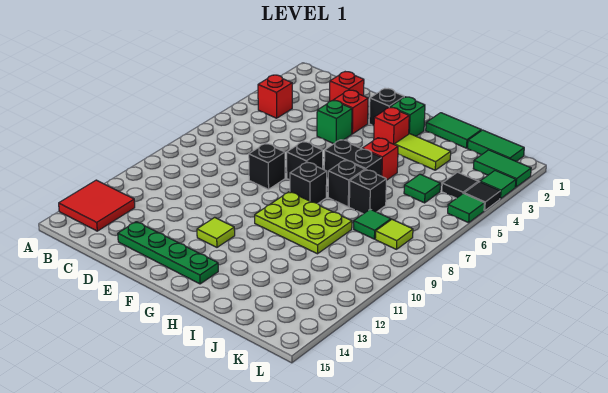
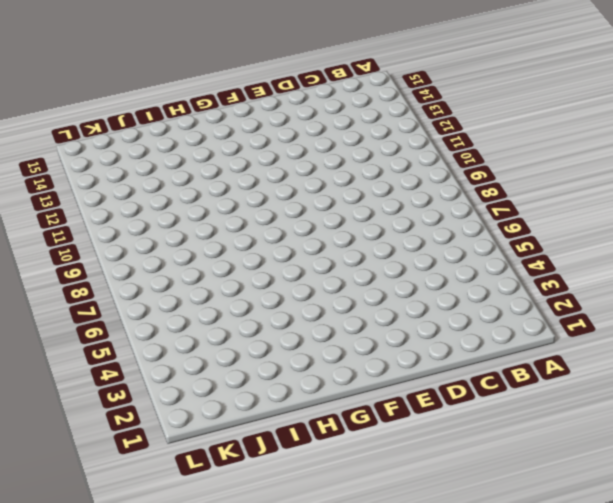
none -> red tile A13:B14 level 1
none -> red brick B4 level 1
none -> red brick D2 level 1

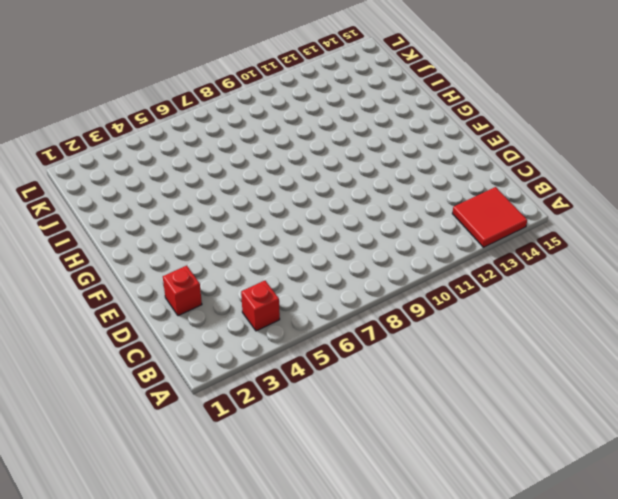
none -> green plate D14:G14 level 1
none -> red brick E3 level 1
none -> green brick E4 level 1

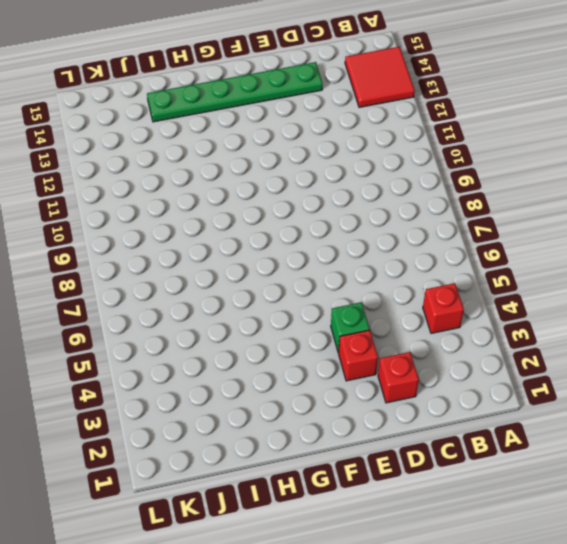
green plate D14:I14 level 1 -> green plate D14:G14 level 1
none -> black brick E8 level 1
none -> black brick F2 level 1
none -> black brick F7 level 1

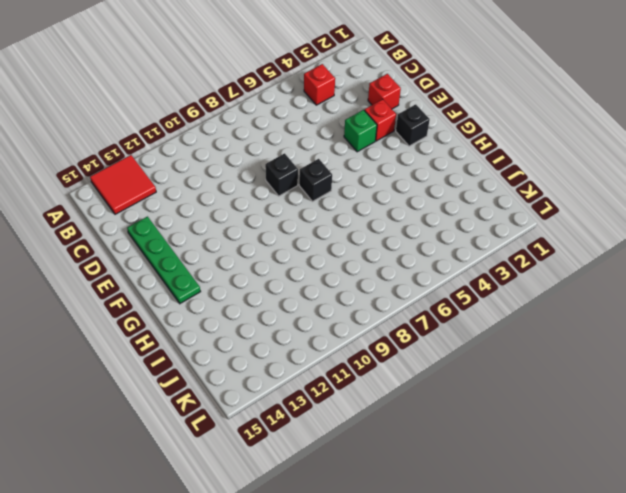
none -> lime tile F12 level 1
none -> green brick G2 level 1
none -> red brick G3 level 1

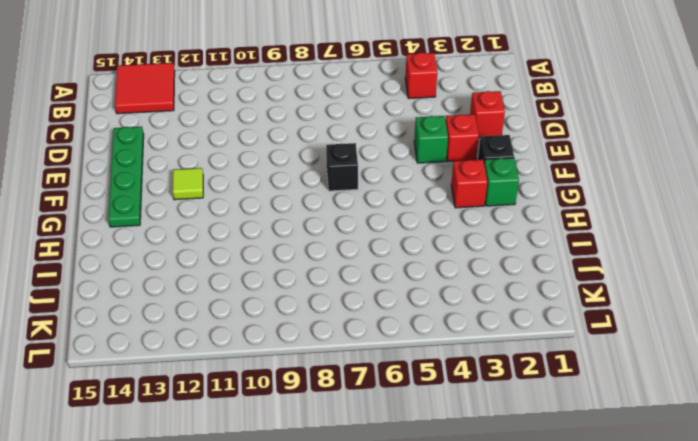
none -> black brick E8 level 1
none -> black brick G6:H6 level 1
none -> black brick G8 level 1

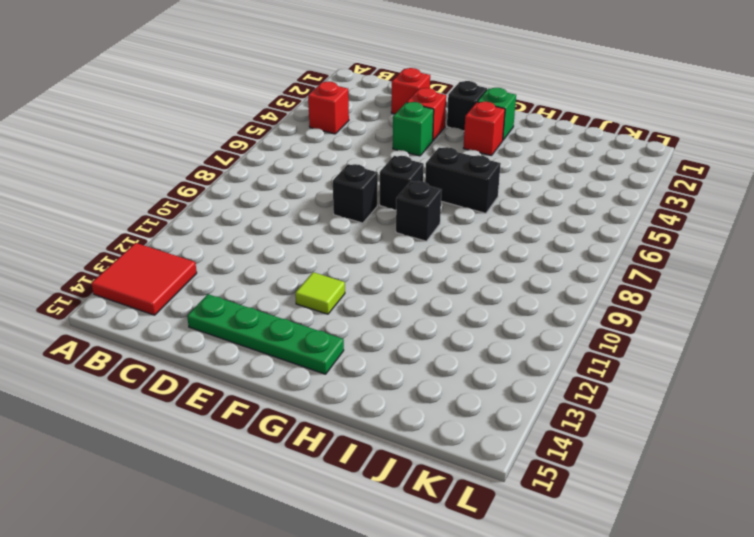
none -> lime plate G9:I10 level 1
none -> green tile H1:I1 level 1
none -> lime tile H3:I3 level 1

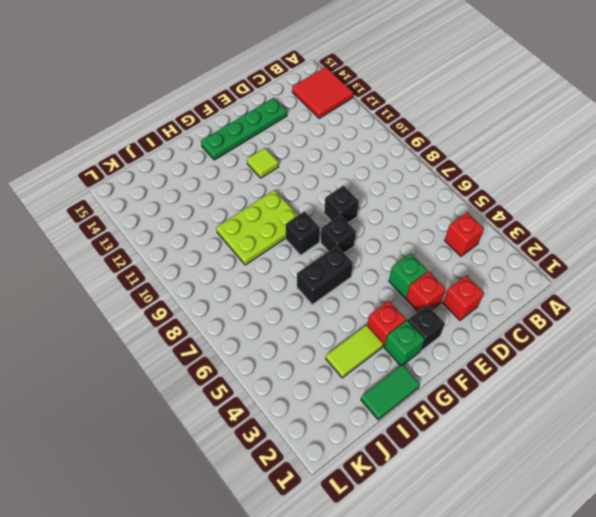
none -> red brick H5 level 1
none -> black brick H7 level 1
none -> black brick I7 level 1

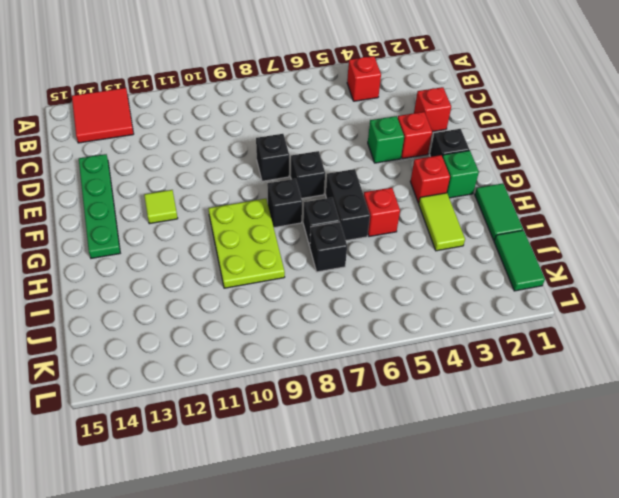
none -> green tile J5 level 1
none -> green tile J8 level 1
none -> green tile K2:L2 level 1

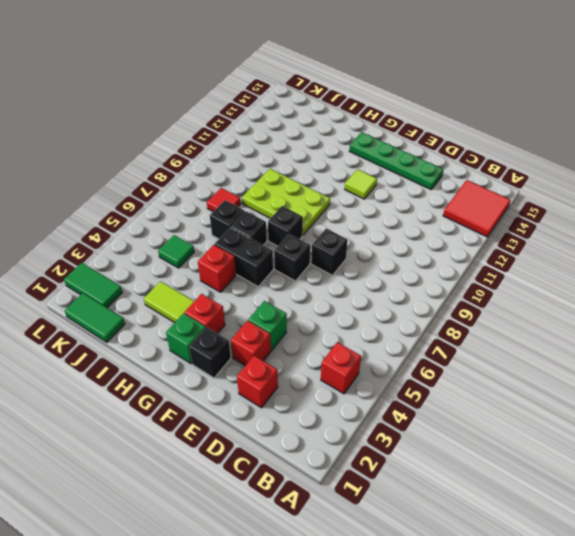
red tile J8 level 1 -> green tile J8 level 1
none -> green tile H1:I1 level 1
none -> black tile K4 level 1
none -> lime tile K8 level 1

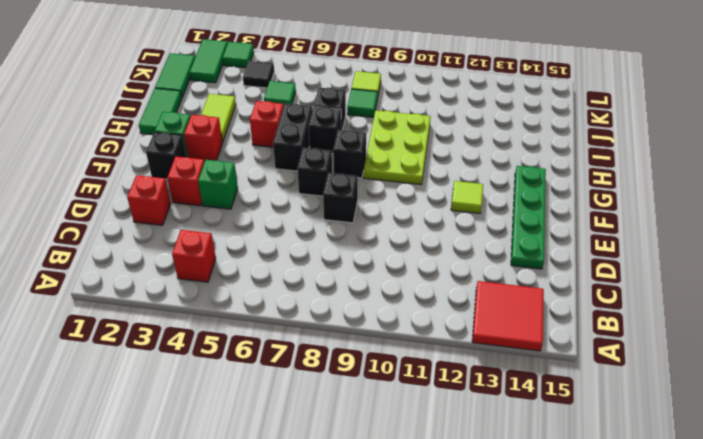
none -> black tile L4 level 1
none -> green tile L5 level 1

